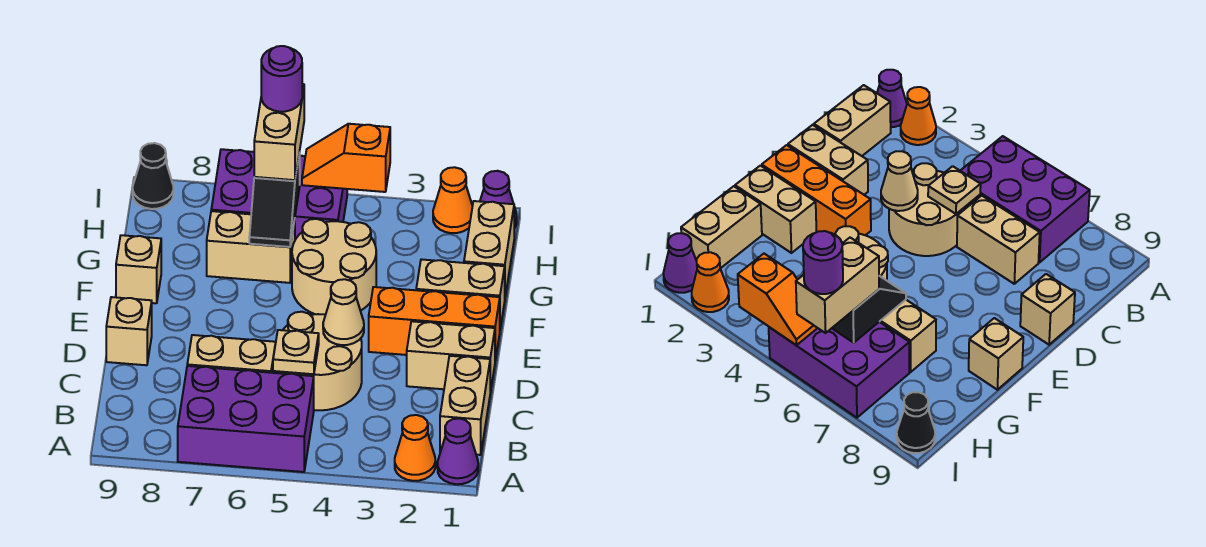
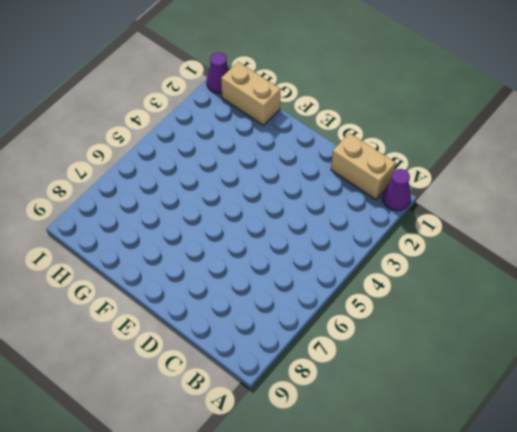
none -> orange cone A2 level 1
none -> purple brick A5:B7 level 1
none -> tan round brick C4:D5 level 1

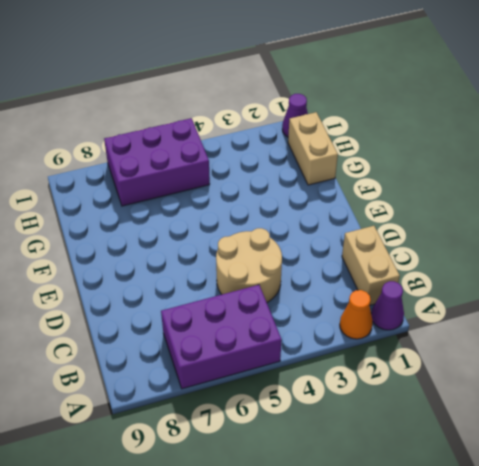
none -> tan brick C6:C7 level 1
none -> tan brick D1:D2 level 1
none -> tan brick D9 level 1

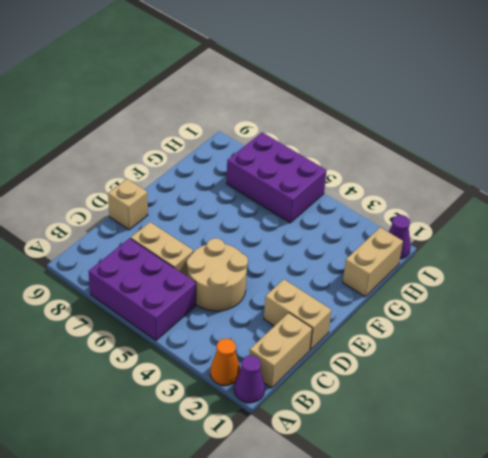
none -> orange brick E1:E3 level 1
none -> tan brick F1:F2 level 1
none -> tan round brick F4:G5 level 1

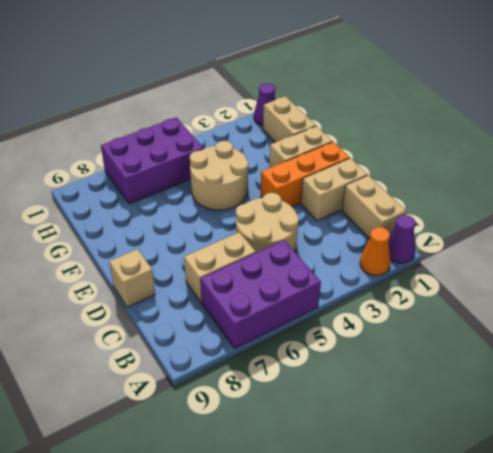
none -> tan brick F9 level 1
none -> tan brick G6:G7 level 1
none -> orange cone I2 level 1

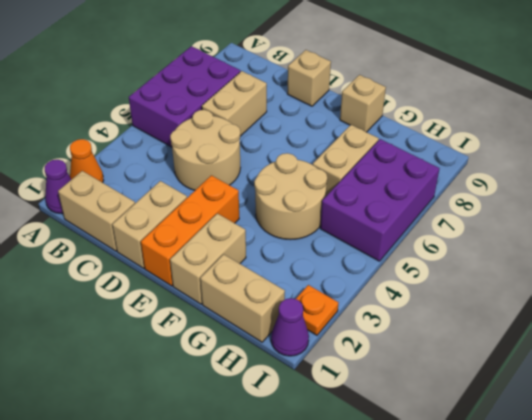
orange plate I2 level 1 -> orange cone I2 level 1
none -> black cone I9 level 1
none -> tan plate C5 level 2
none -> tan cone D4 level 2

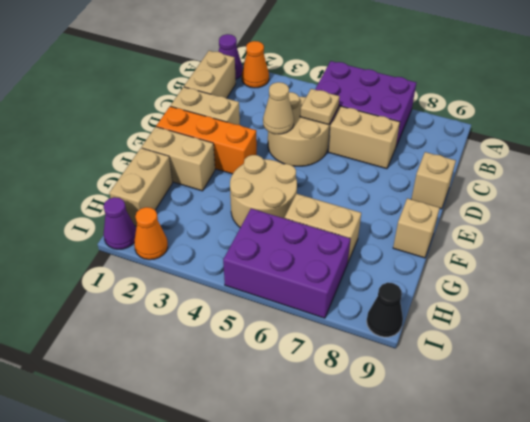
none -> black slope G6:H6 level 2 top H
none -> orange slope I4:I5 level 2 top 4
none -> tan brick H6:I6 level 3

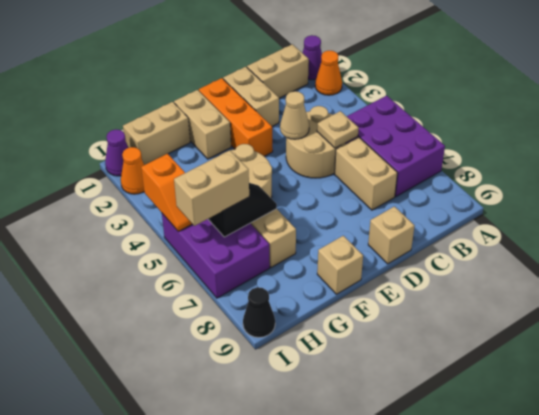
none -> purple round brick I6 level 4

